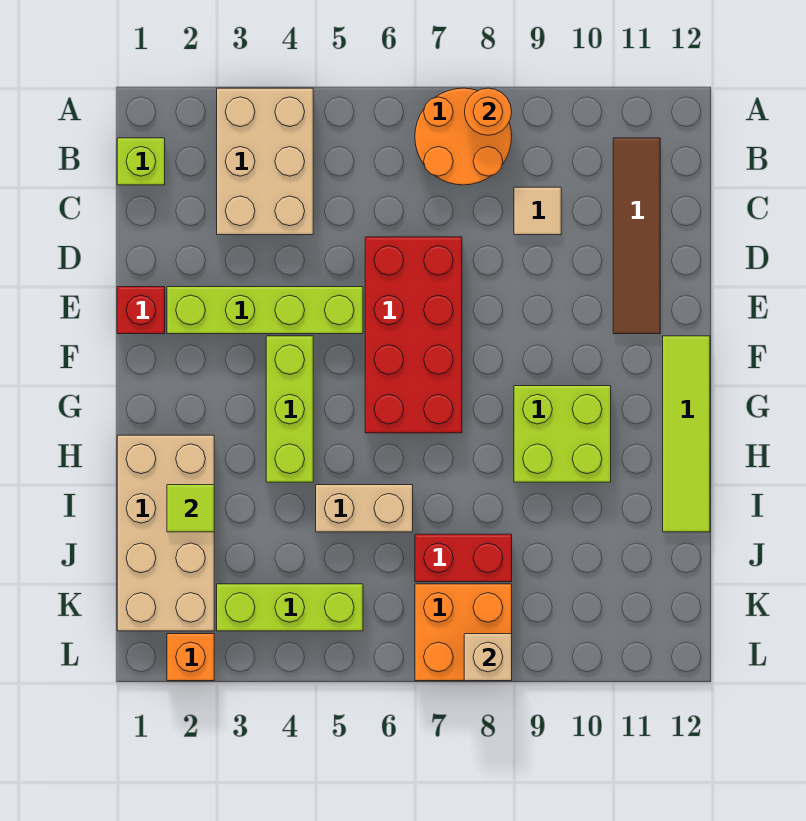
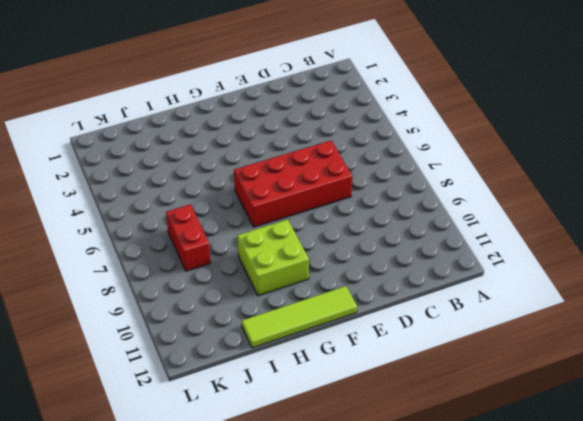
none -> tan brick A3:C4 level 1
none -> orange round brick A7:B8 level 1
none -> lime brick B1 level 1

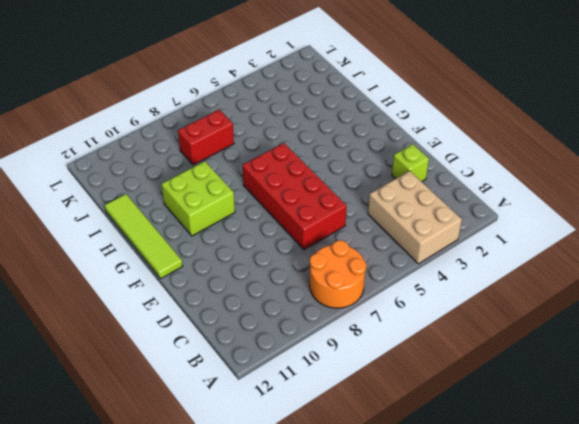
lime brick D2 level 1 -> lime brick B1 level 1
none -> brown tile B11:E11 level 1
none -> tan tile C9 level 1
none -> red brick E1 level 1

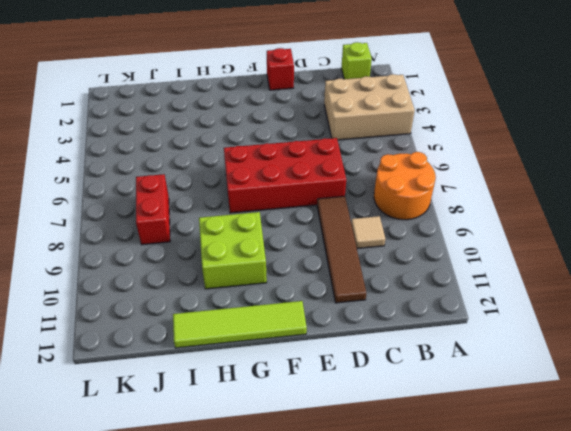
brown tile D8:D11 level 1 -> brown tile B11:E11 level 1
none -> lime brick E2:E5 level 1
none -> lime brick F4:H4 level 1
none -> tan brick H1:K2 level 1

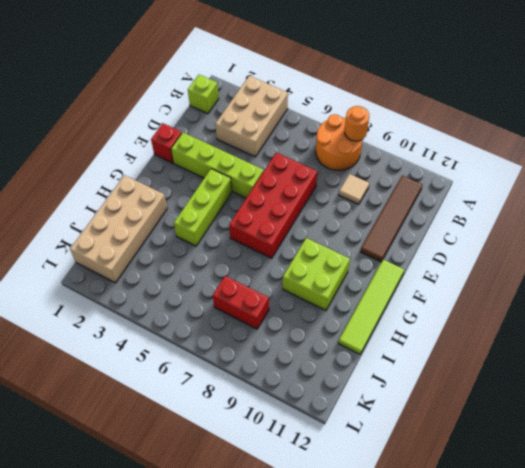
none -> tan brick I5:I6 level 1
none -> lime brick K3:K5 level 1
none -> orange brick K7:L8 level 1

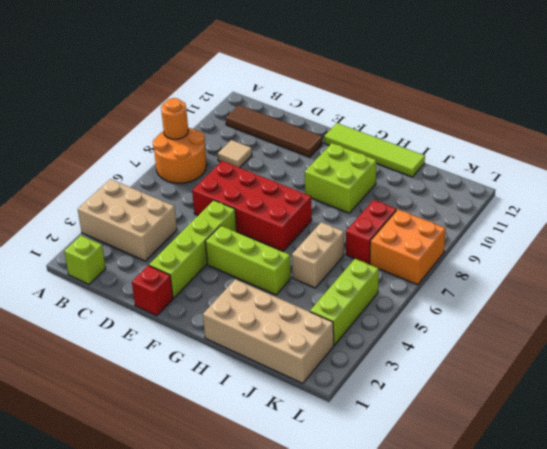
none -> orange brick L2 level 1
none -> lime tile I2 level 2
none -> tan brick L8 level 2

